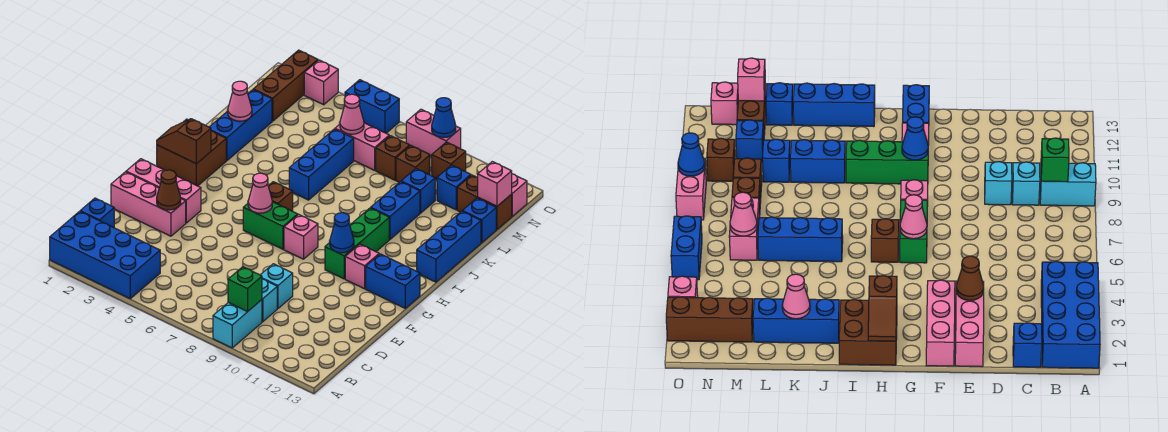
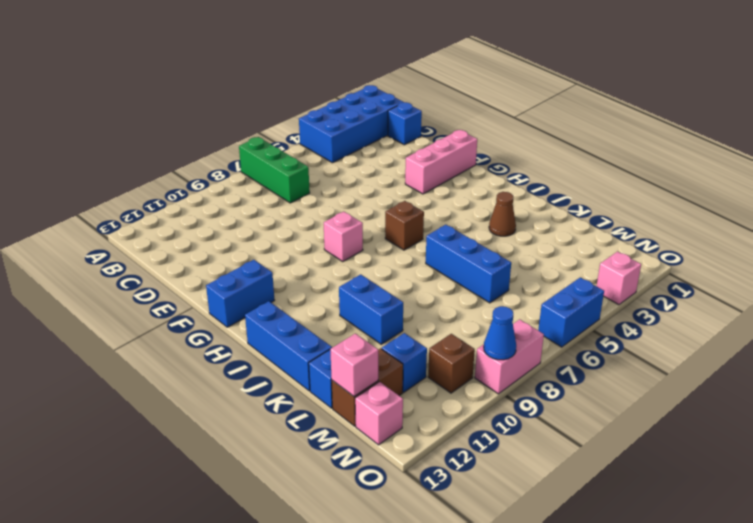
green brick A7:C7 level 1 -> green brick G10:I10 level 1
brown cone J3 level 1 -> brown cone E3 level 2
none -> cyan brick A9:B9 level 1
none -> cyan brick C9 level 1
none -> cyan brick D9 level 1
none -> pink brick E1:E3 level 1

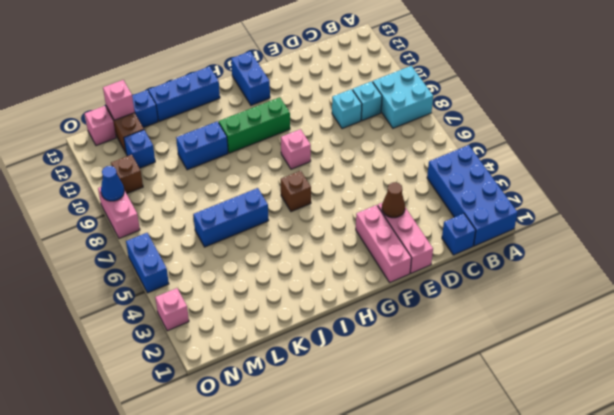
cyan brick A8:B9 level 1 -> cyan brick A9:B9 level 1
none -> green brick G6:G7 level 1
none -> pink brick G11 level 1
none -> brown brick H1:I2 level 1
none -> blue brick J2:L2 level 1

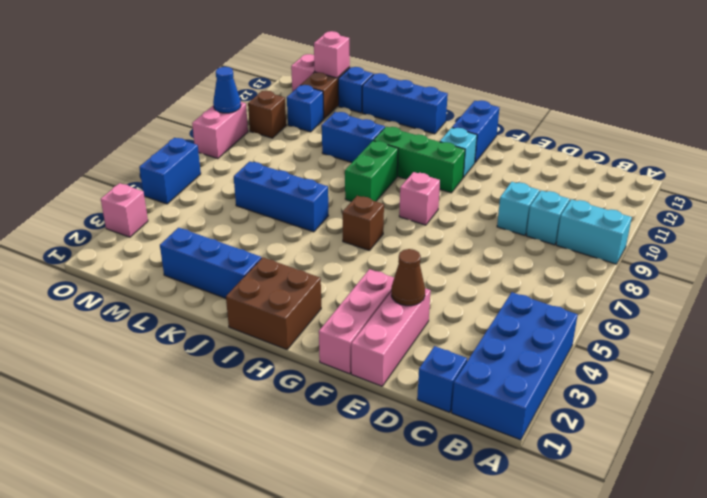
cyan brick G11 level 1 -> pink brick G11 level 1
green brick I8:I9 level 1 -> green brick G6:G7 level 1
none -> blue brick L10 level 1
none -> brown brick M2:O2 level 1
none -> pink brick M6:M7 level 1
none -> brown brick M8 level 1

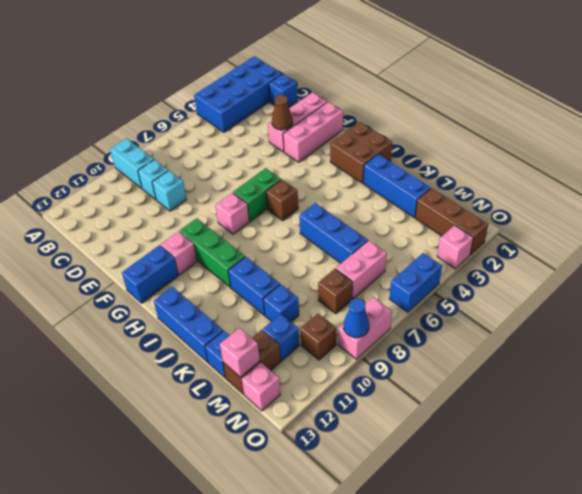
none -> brown brick M9 level 1
none -> green brick B9 level 2
none -> pink cone G6 level 2
none -> blue cone G10 level 2

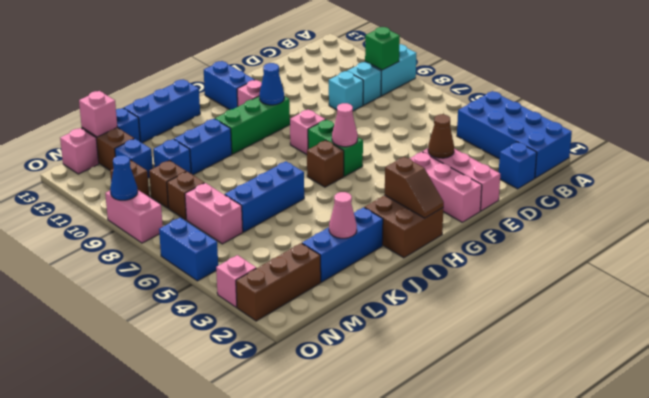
none -> pink cone M6 level 2

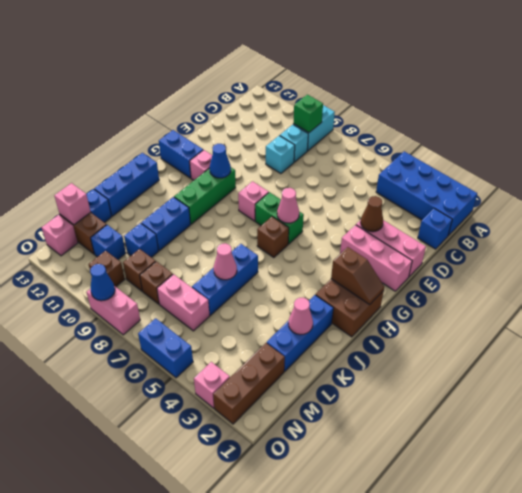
pink cone K6 level 2 -> pink cone M6 level 2

